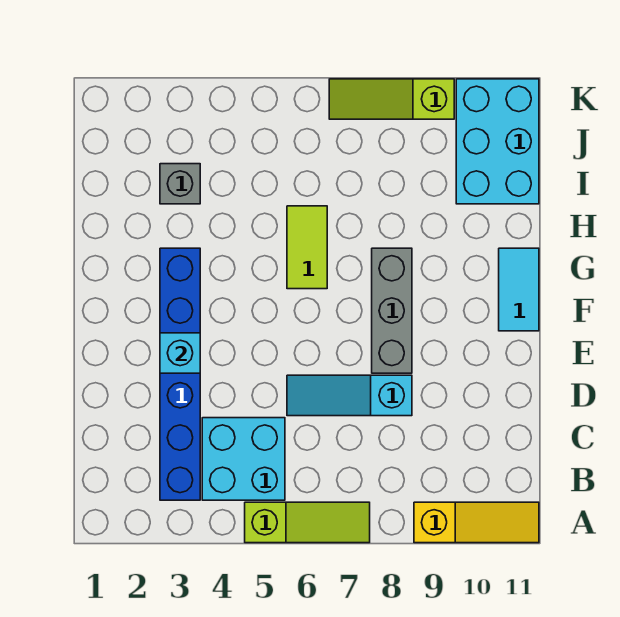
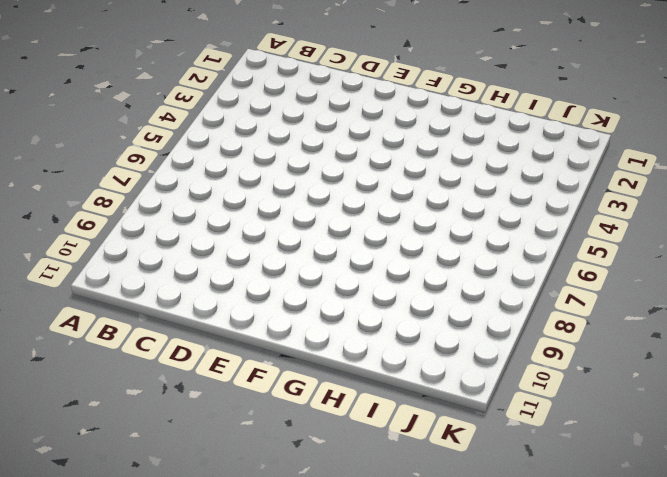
none -> lime slope A5:A7 level 1 top 5
none -> yellow slope A9:A11 level 1 top 9
none -> blue brick B3:G3 level 1

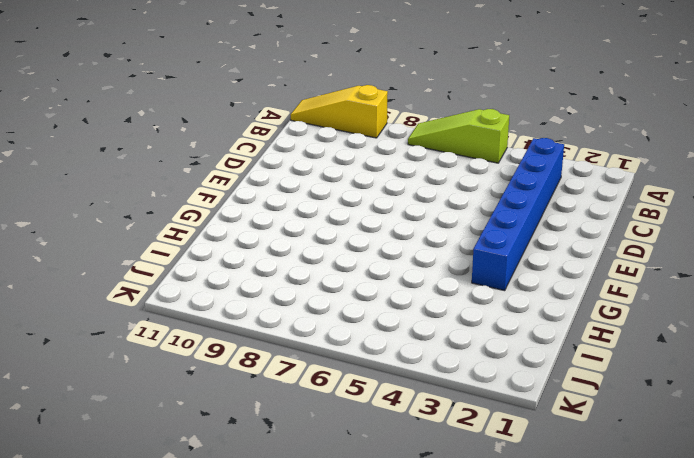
none -> cyan brick B4:C5 level 1
none -> cyan slope D6:D8 level 1 top 8
none -> grey brick E8:G8 level 1

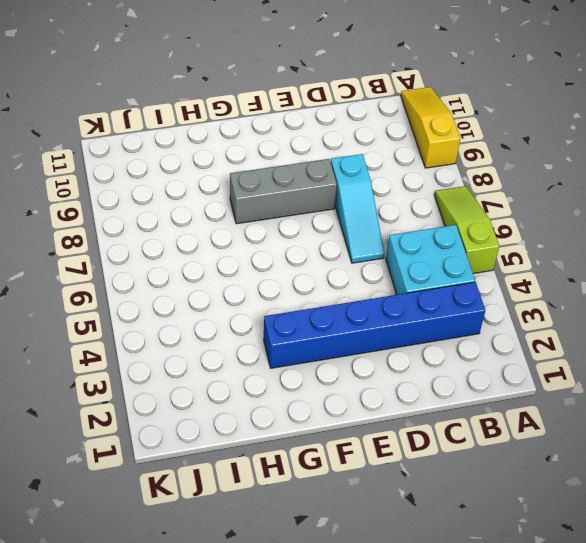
none -> cyan tile F11:G11 level 1
none -> lime tile G6:H6 level 1
none -> grey brick I3 level 1

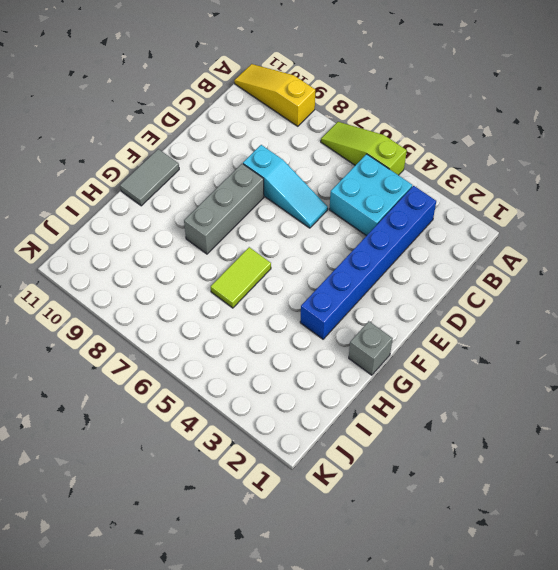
grey tile F11:G11 level 1 -> cyan tile F11:G11 level 1
grey brick G1 level 1 -> grey brick I3 level 1
none -> cyan brick I10:K11 level 1
none -> lime slope K7:K9 level 1 top 9
none -> cyan brick E3 level 2

